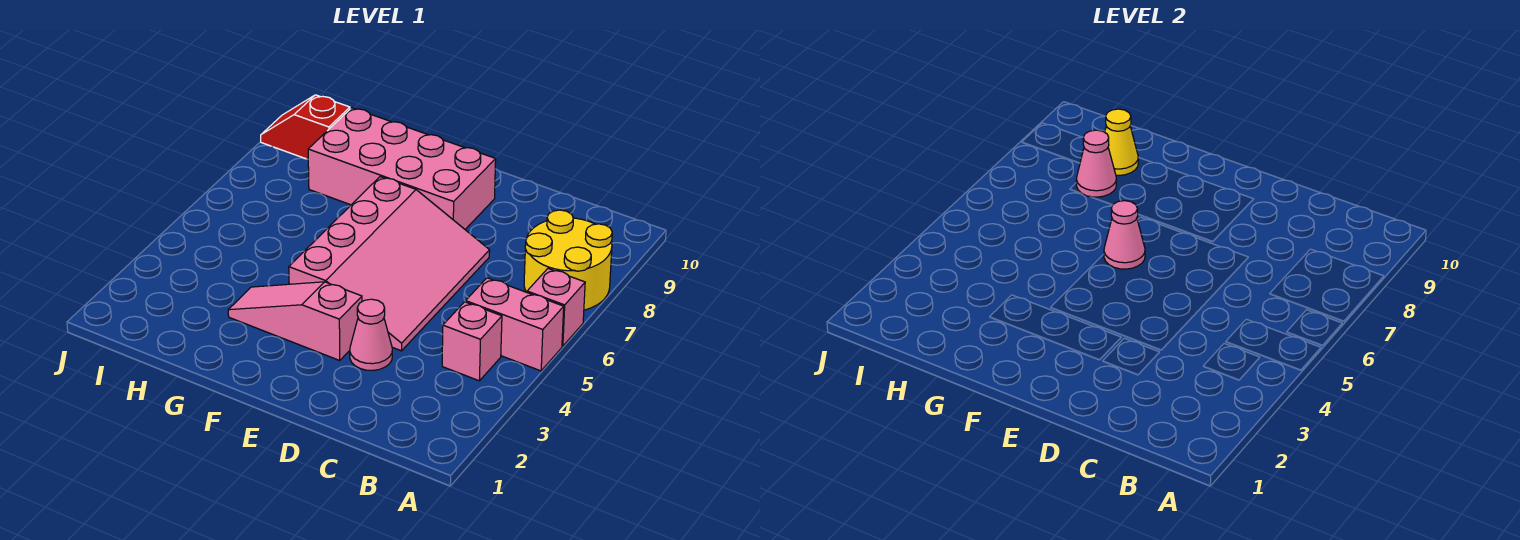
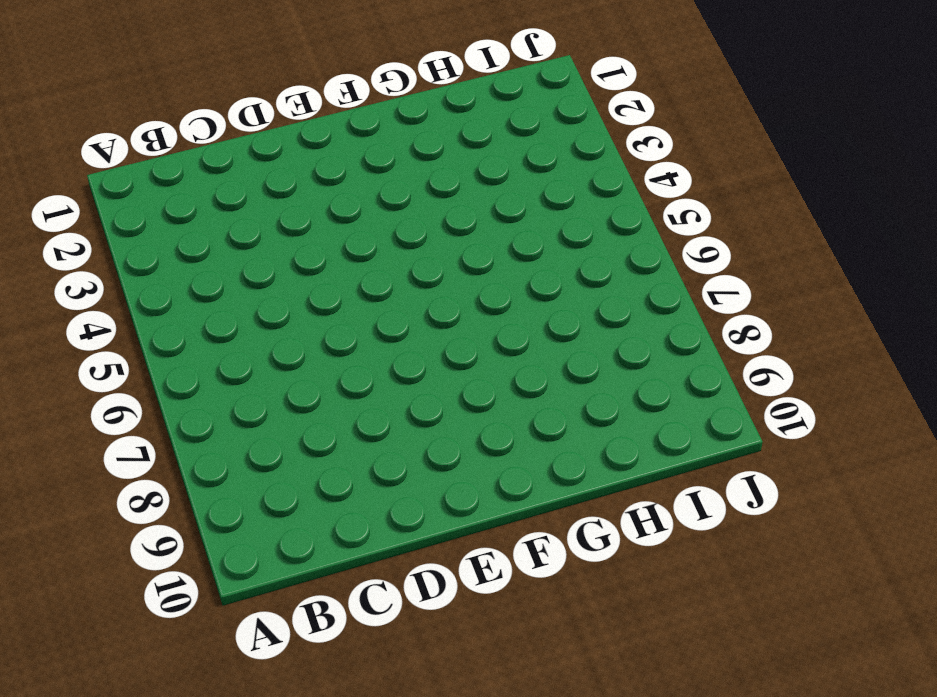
none -> pink brick A5:B5 level 1
none -> pink brick A6 level 1
none -> yellow round brick A7:B8 level 1

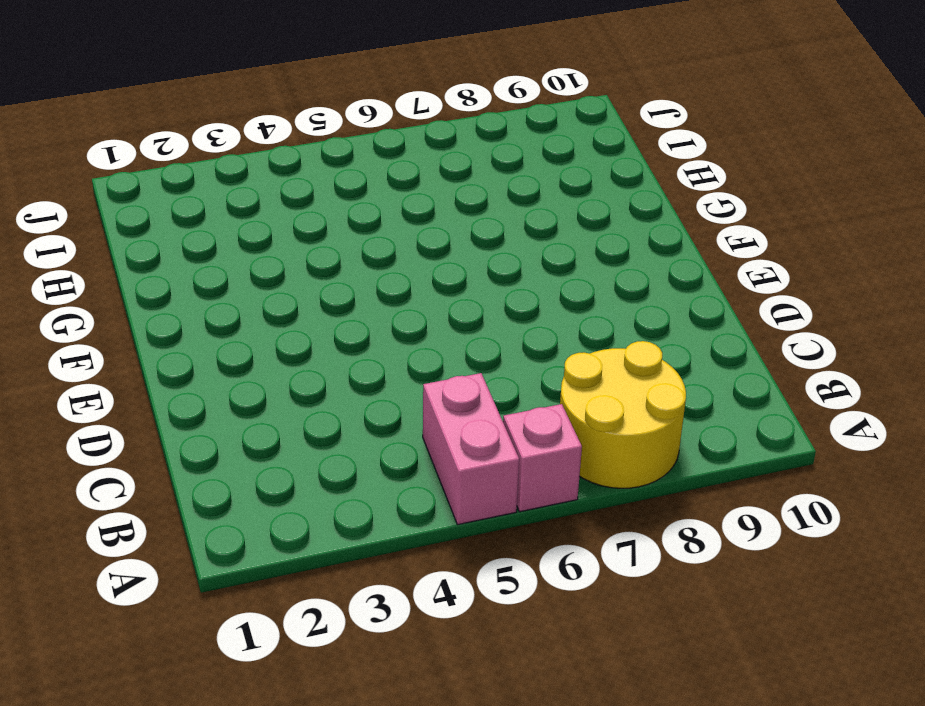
none -> pink brick B4 level 1
none -> pink cone D3 level 1
none -> pink slope D4:F7 level 1 top F

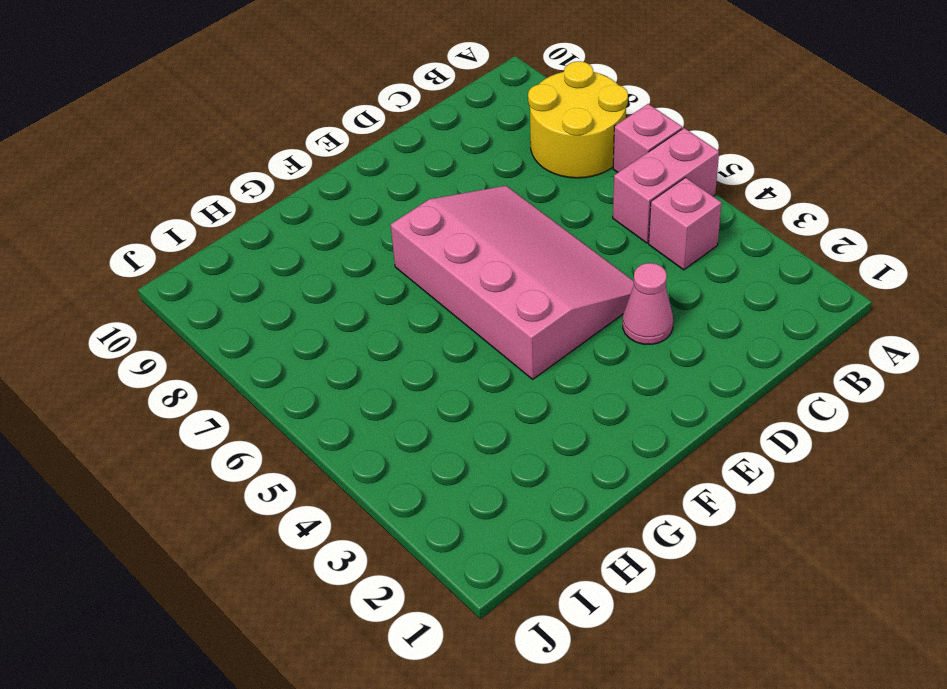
none -> pink slope E3:G3 level 1 top E
none -> pink brick E8:H9 level 1
none -> red slope I9:J9 level 1 top I

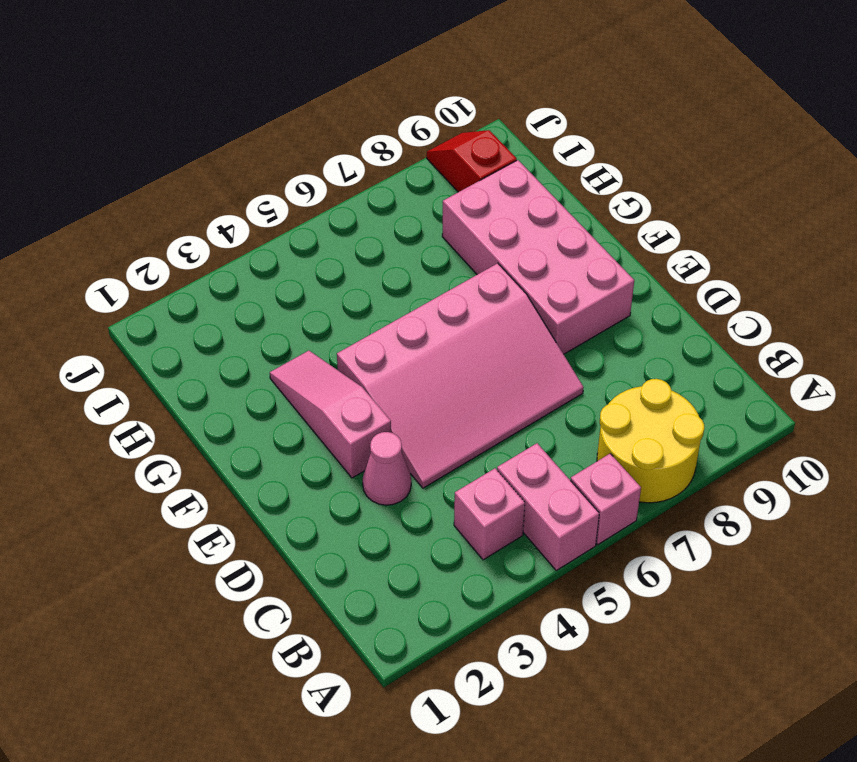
none -> pink cone F6 level 2
none -> pink cone H8 level 2
none -> yellow cone H9 level 2

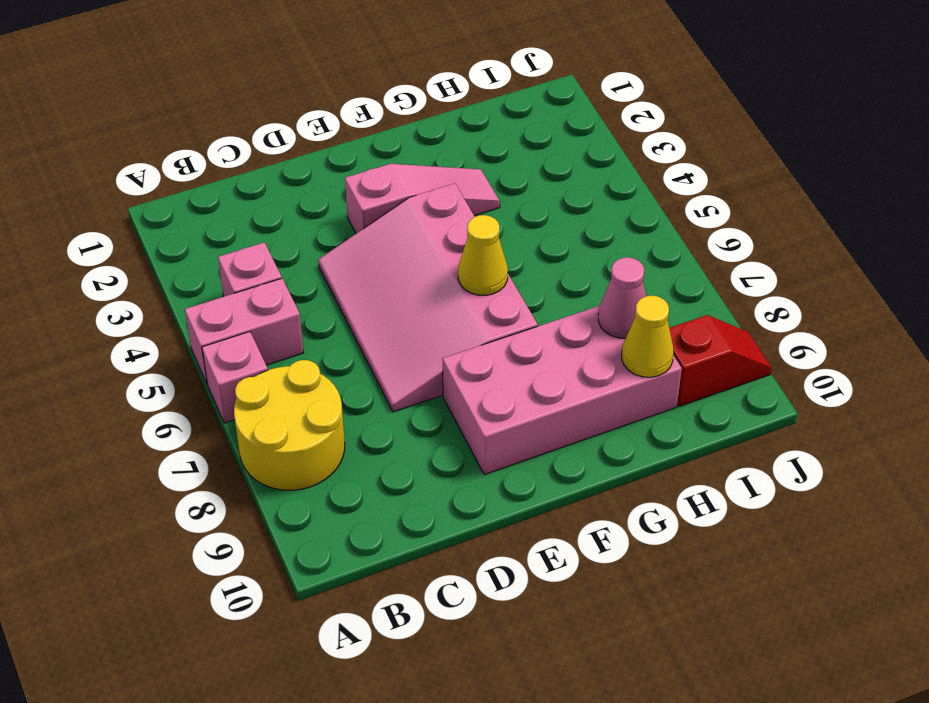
yellow cone F6 level 2 -> pink cone F6 level 2
none -> pink cone D3 level 1

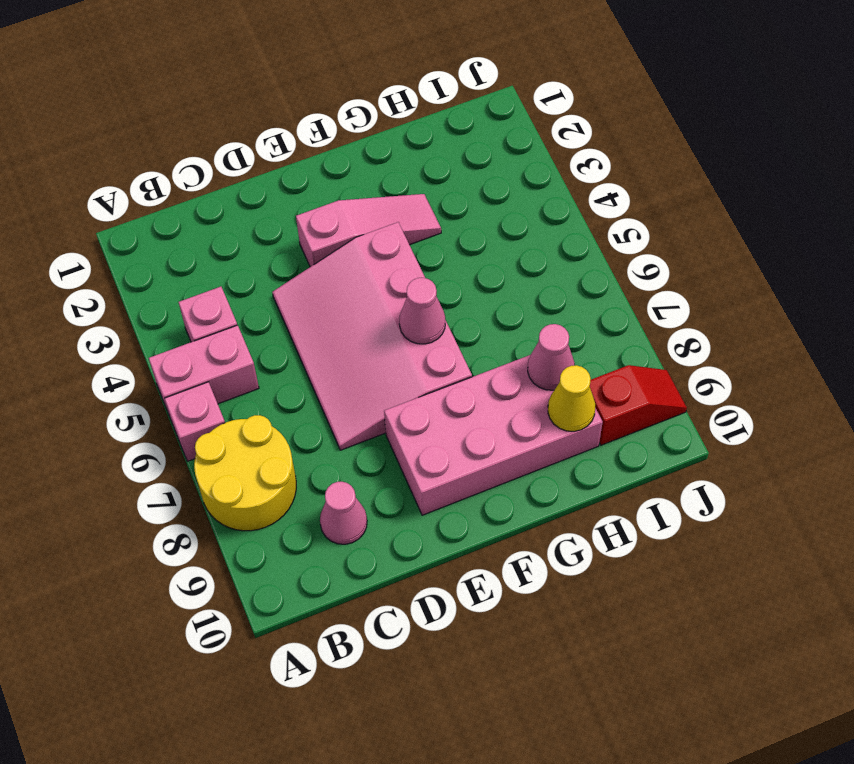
pink cone C9 level 1 -> pink cone D3 level 1

